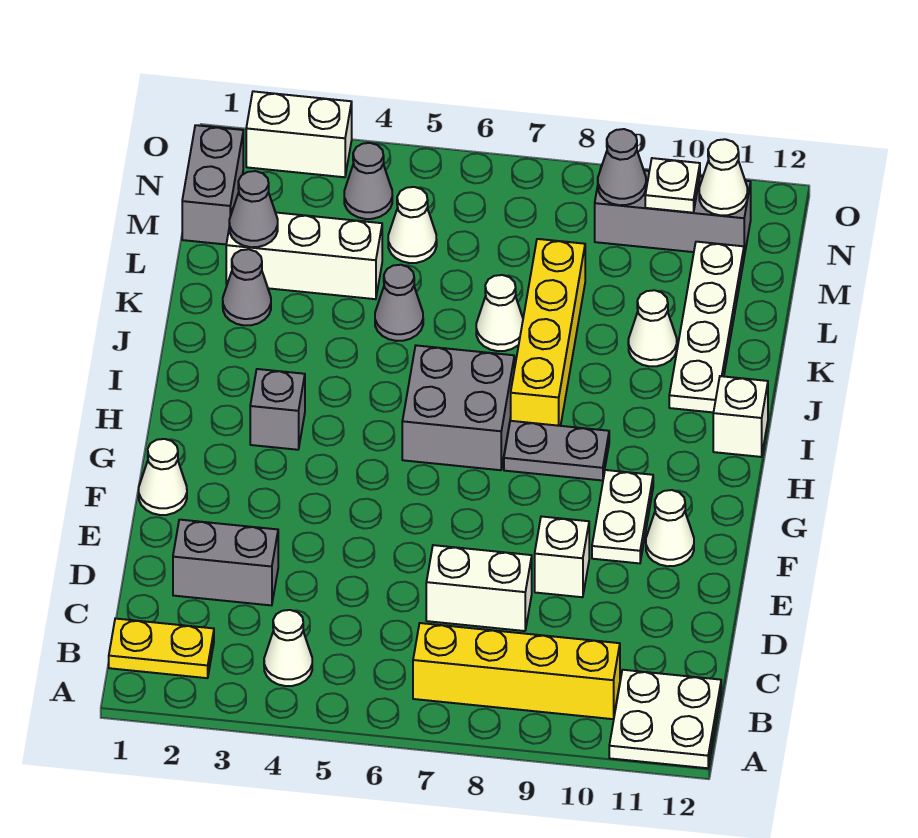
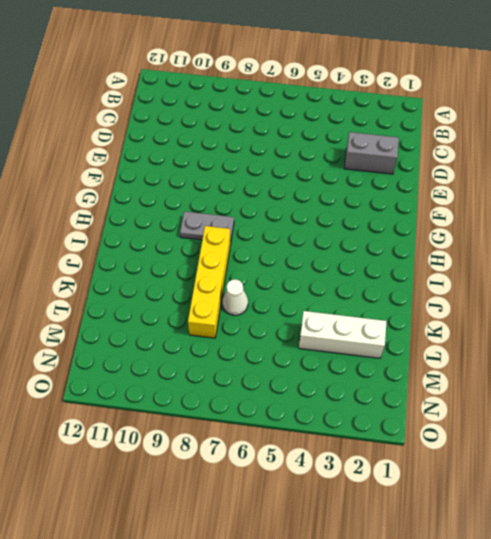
none -> white plate A11:B12 level 1
none -> yellow plate B1:B2 level 1
none -> white cone B4 level 1
none -> yellow brick B7:B10 level 1

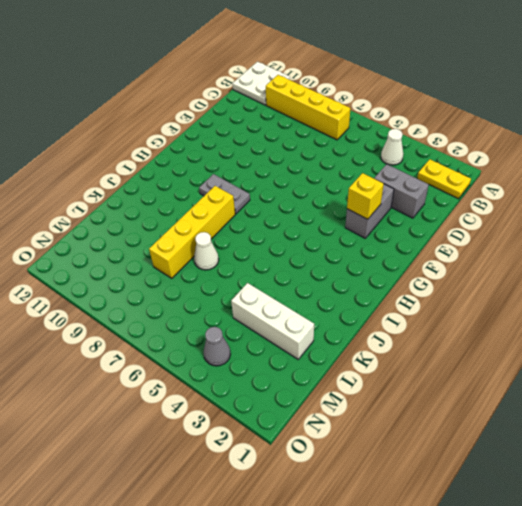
grey brick E3:F3 level 1 -> grey brick M1:N1 level 1
yellow brick F3 level 2 -> none
none -> white brick D7:D8 level 1
none -> white brick E9 level 1
none -> white cone F1 level 1
none -> white plate F10:G10 level 1

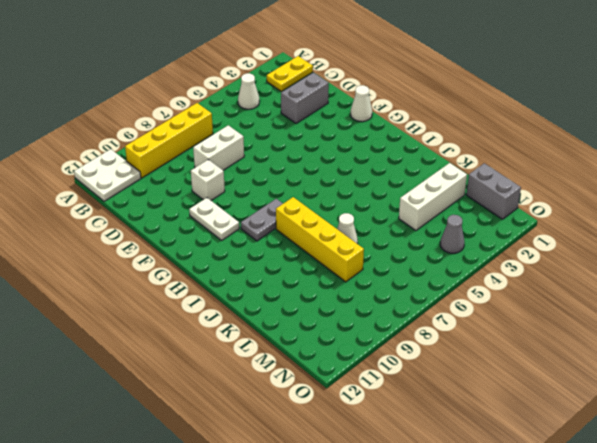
none -> white cone F11 level 1
none -> grey brick H3 level 1
none -> grey brick H6:I7 level 1
none -> white brick I12 level 1

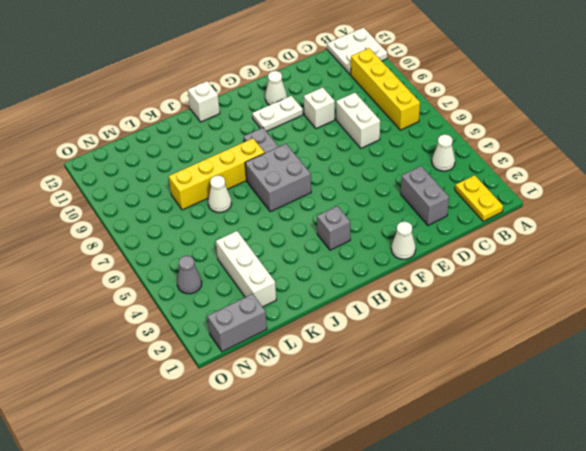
none -> white plate J11:M11 level 1
none -> grey cone K2 level 1
none -> grey cone K5 level 1
none -> white cone K10 level 1

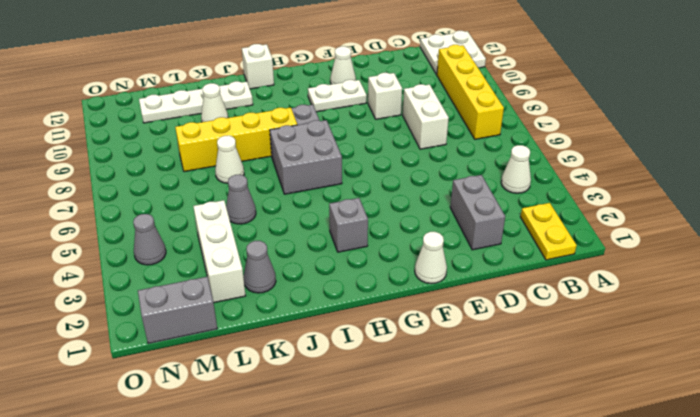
none -> white cone M5 level 1
none -> grey brick N9:N11 level 1
none -> white brick O2:O3 level 1
none -> grey cone L2 level 2

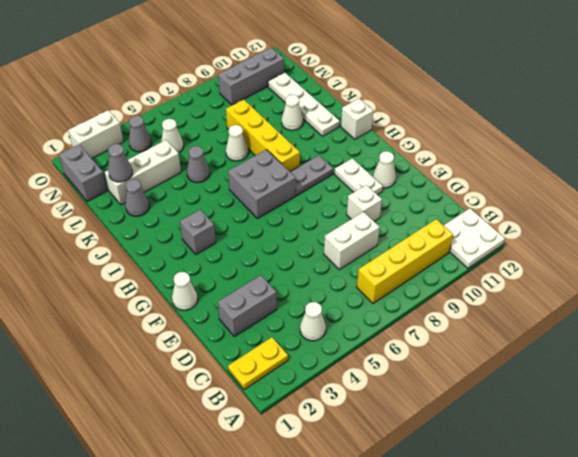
none -> grey cone N9 level 2
none -> white plate N10 level 2
none -> white cone N11 level 2

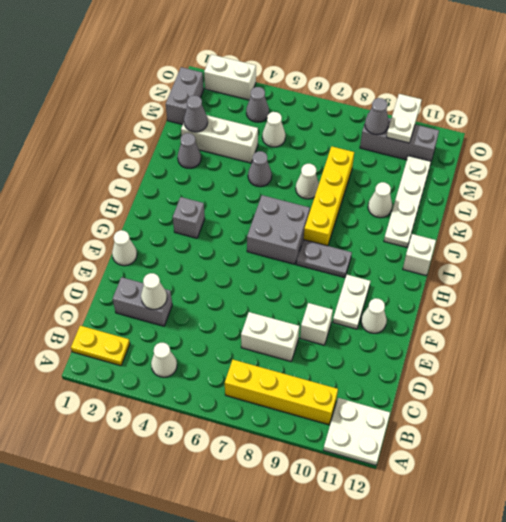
white cone D3 level 2 -> white cone N11 level 2
white plate N10:O10 level 2 -> white plate N10 level 2

